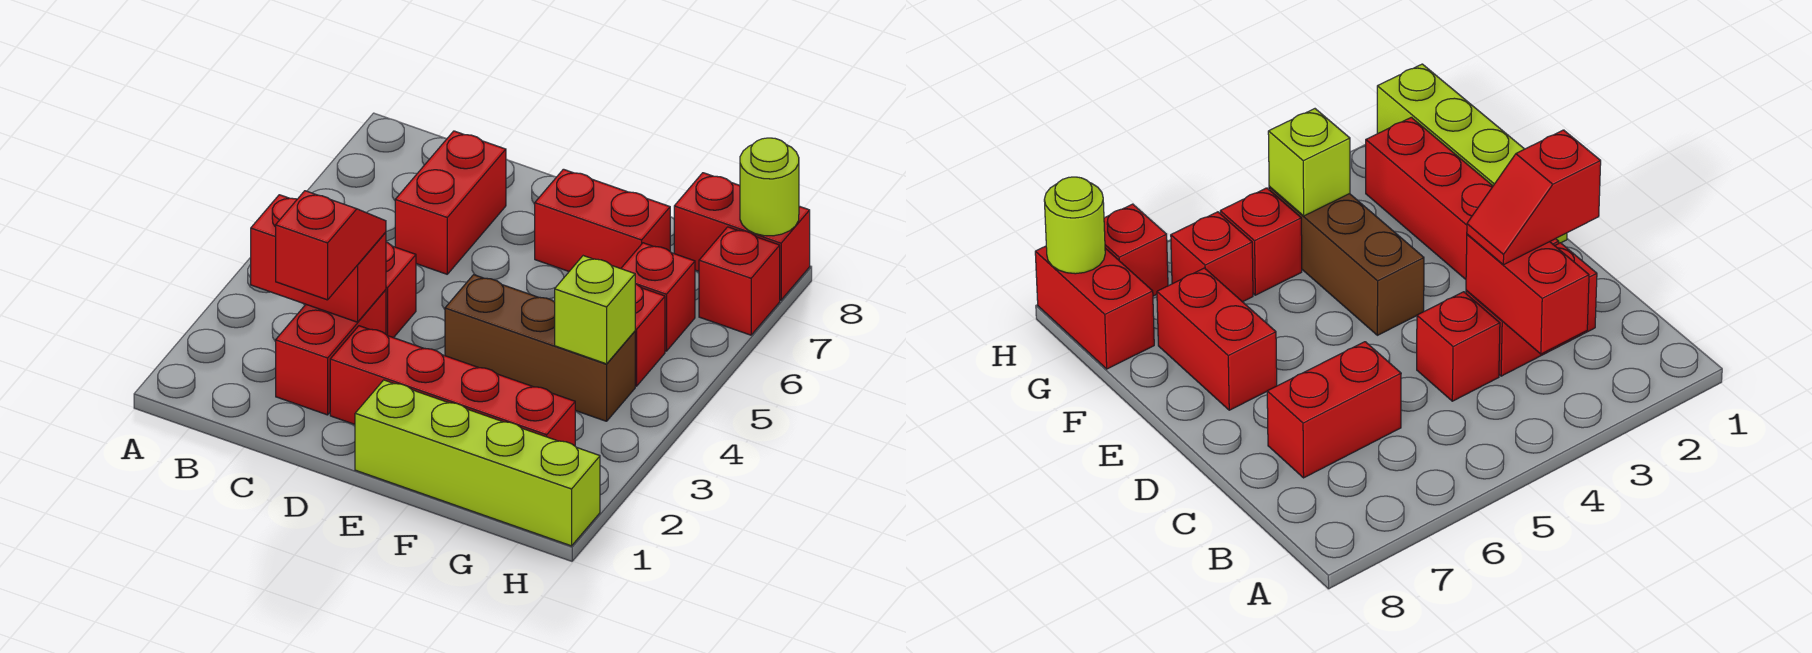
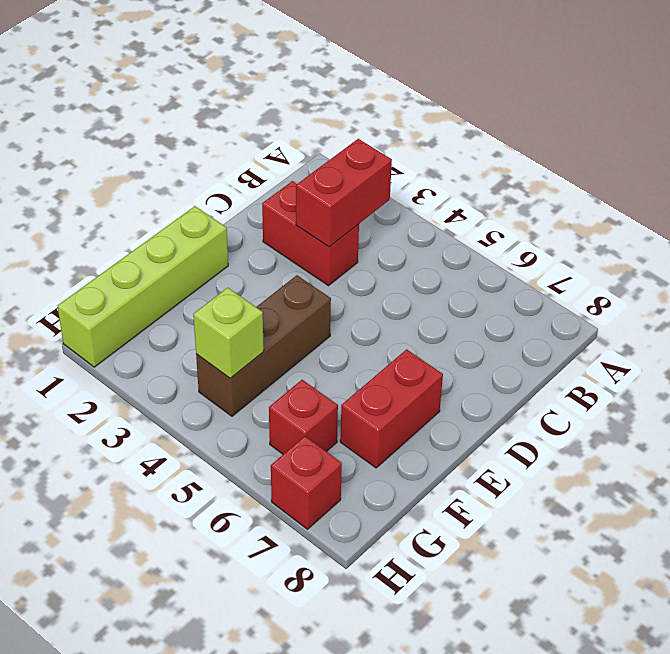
none -> red brick C4 level 1
none -> red brick C6:C7 level 1
none -> red brick D2:G2 level 1

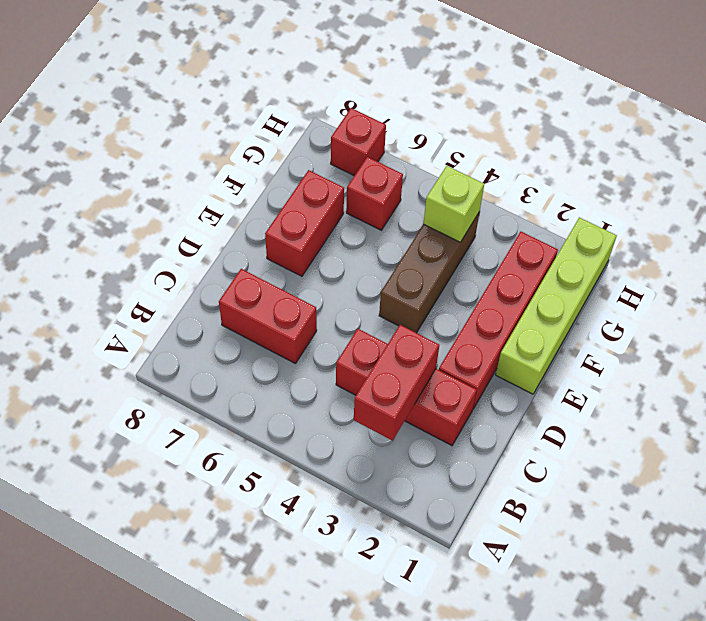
none -> red brick G5 level 1
none -> red brick G8:H8 level 1
none -> lime round brick H8 level 2

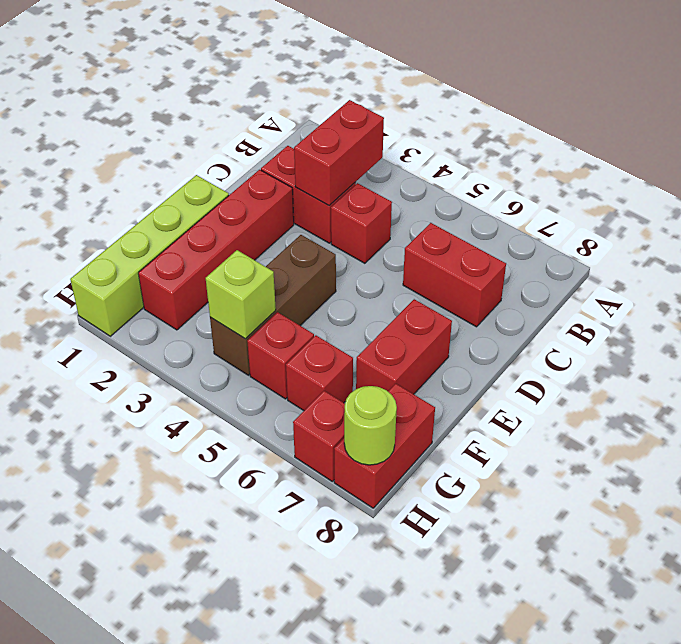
none -> red slope C2:C3 level 3 top 2

